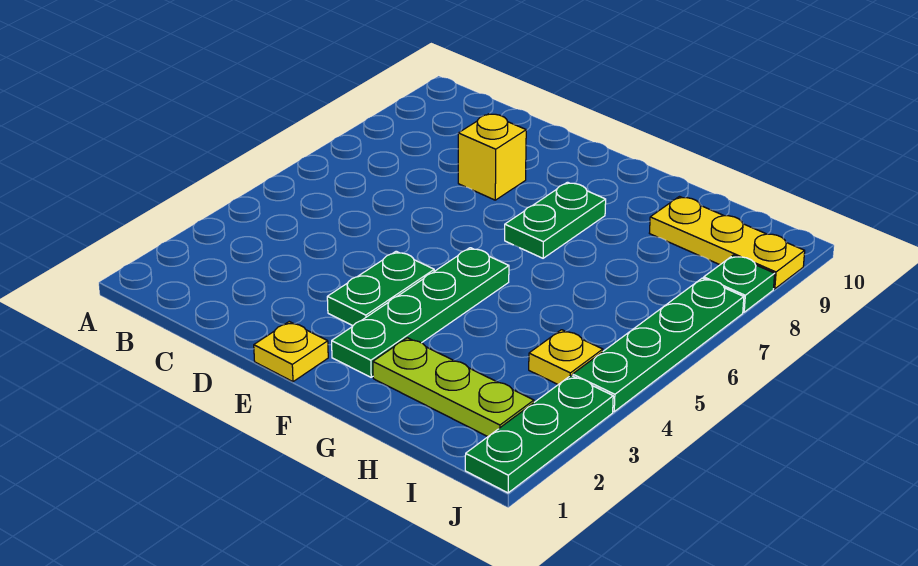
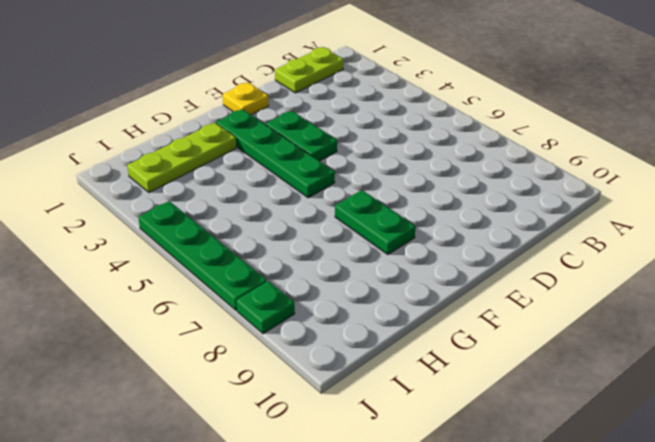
lime plate B1:C1 level 1 -> none
none -> yellow brick D8 level 1
none -> yellow plate H9:J9 level 1

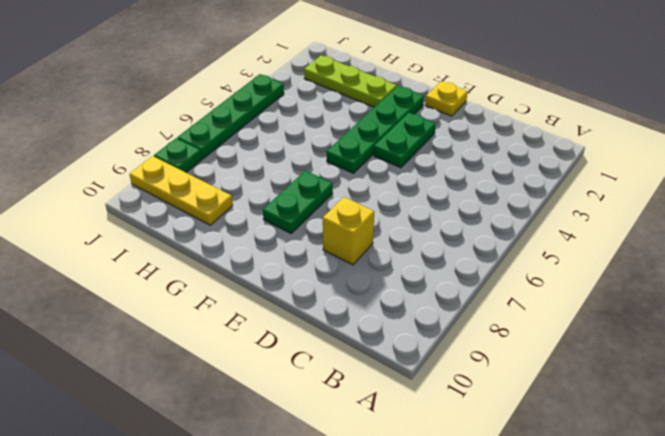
none -> yellow plate I4 level 1
none -> green plate J1:J3 level 1

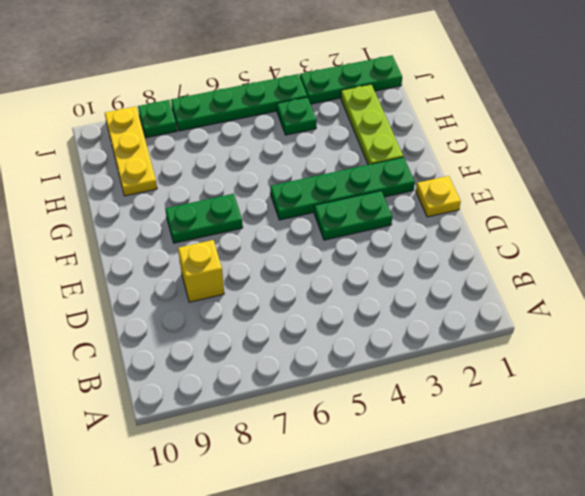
green plate I4 level 1 -> yellow plate I4 level 1

